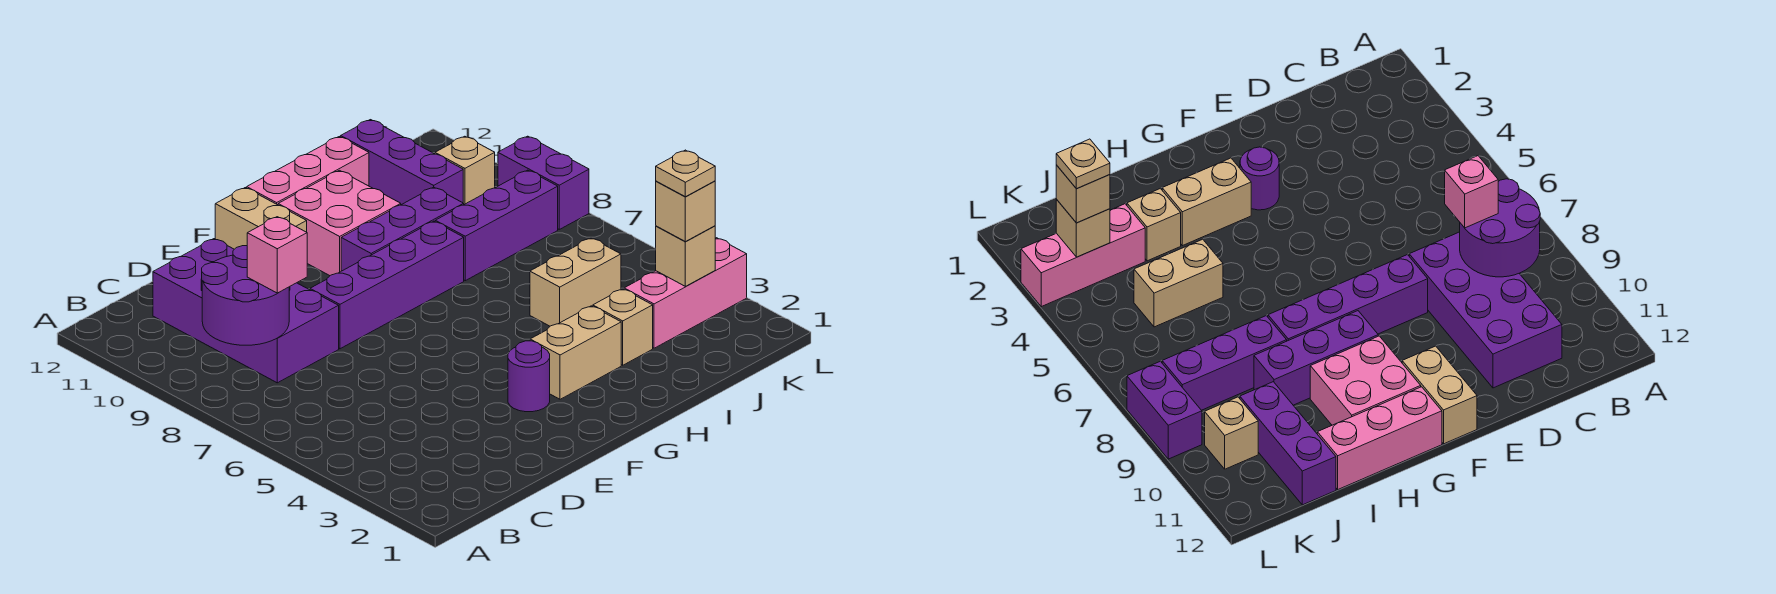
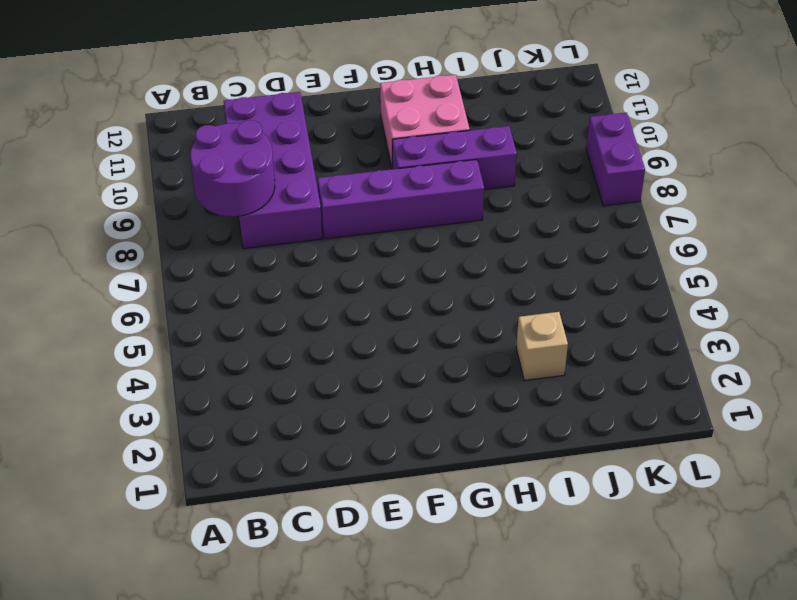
none -> purple round brick F3 level 1
none -> tan brick F11:F12 level 1
none -> tan brick G3:H3 level 1

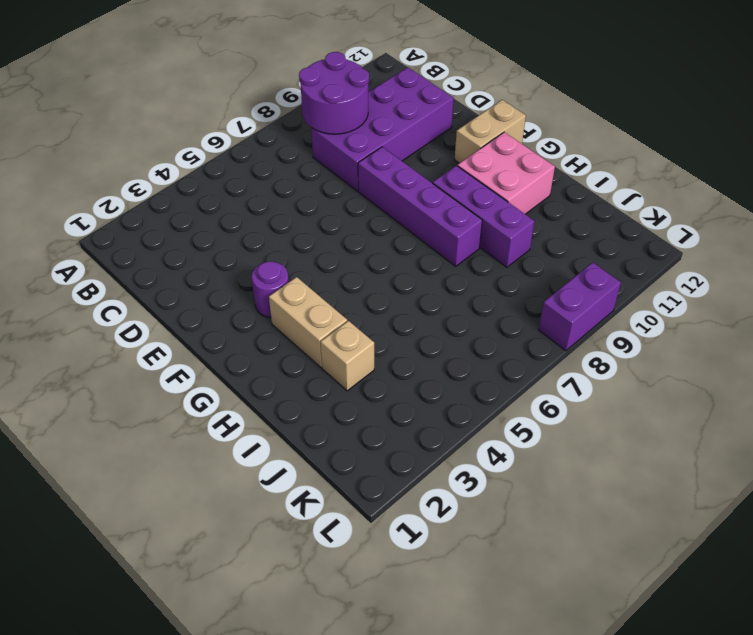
none -> pink brick G12:I12 level 1
none -> tan brick I5:J5 level 1
none -> purple brick I8:K8 level 1

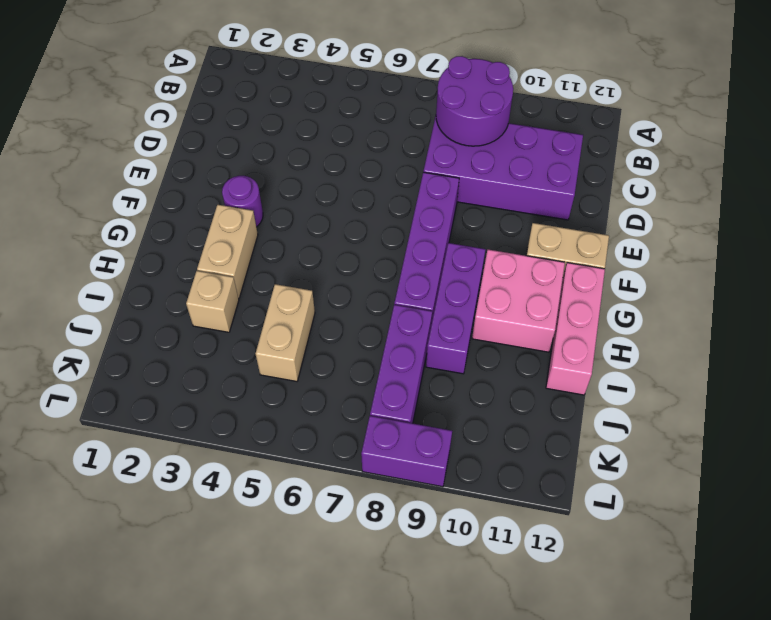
none -> pink brick J3:L3 level 1
none -> purple brick J10:J12 level 1
none -> tan brick K10 level 1

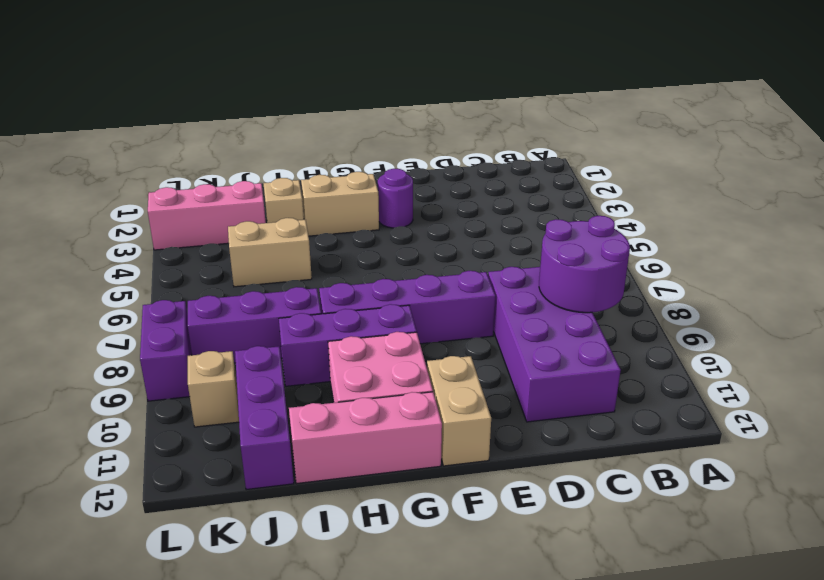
none -> tan brick K3 level 2
none -> pink brick C8 level 3
none -> tan brick K3 level 3

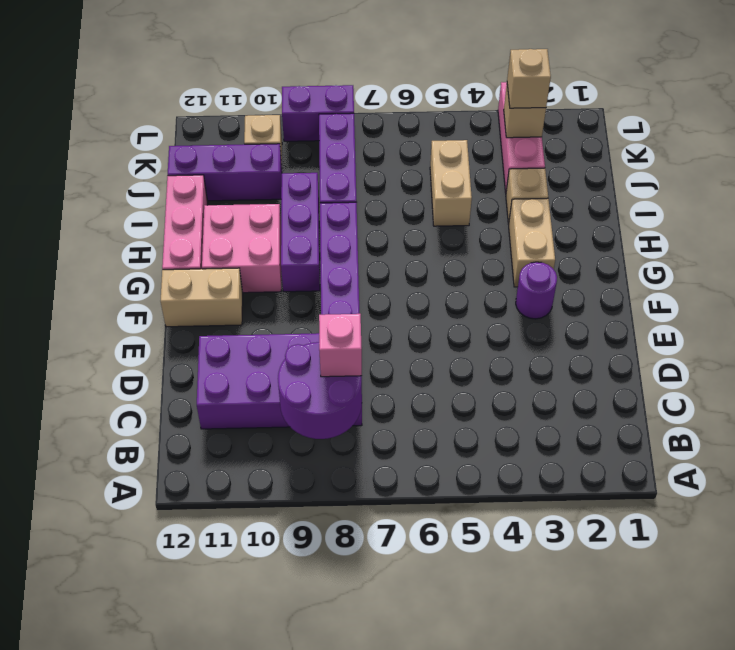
none -> tan plate K3 level 4

